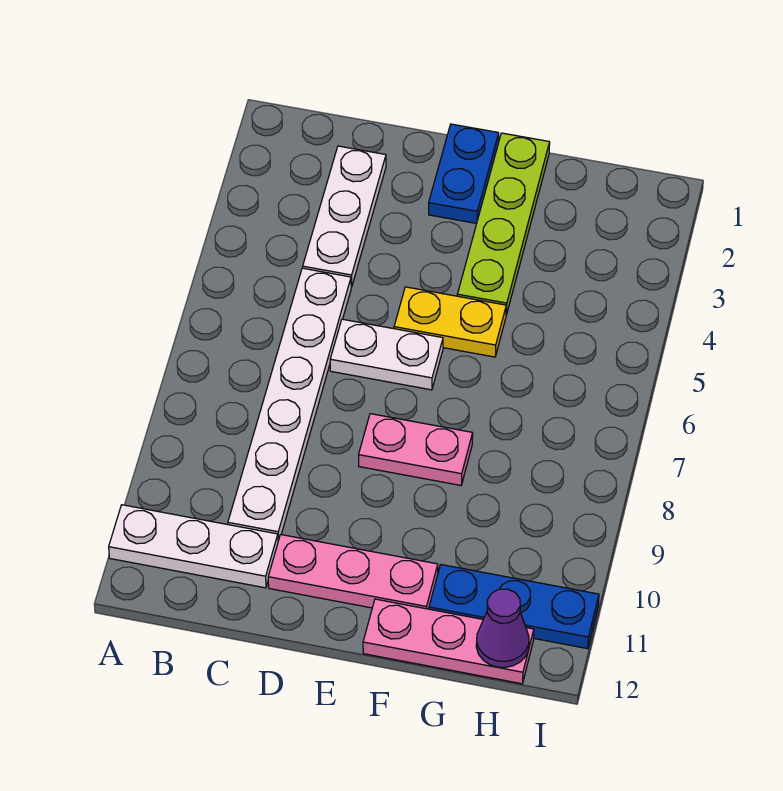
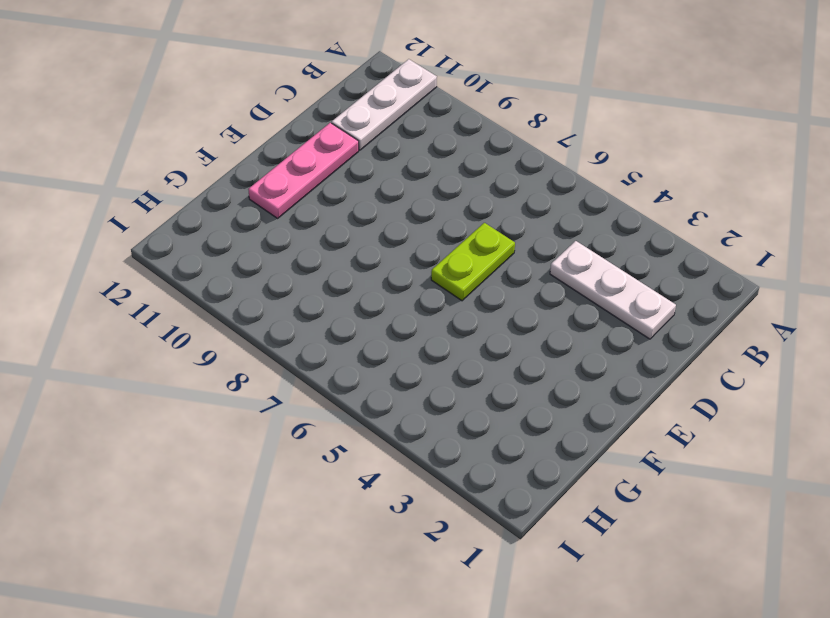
lime plate D6:E6 level 1 -> white plate D6:E6 level 1
none -> white plate C5:C10 level 1
none -> blue plate E1:E2 level 1
none -> yellow plate E5:F5 level 1

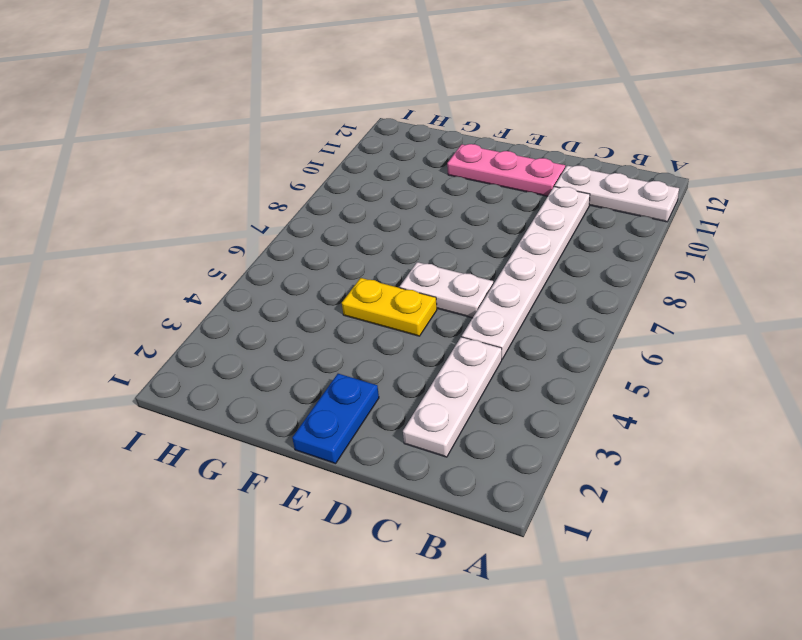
none -> pink plate E8:F8 level 1
none -> lime plate F1:F4 level 1
none -> pink plate F12:H12 level 1

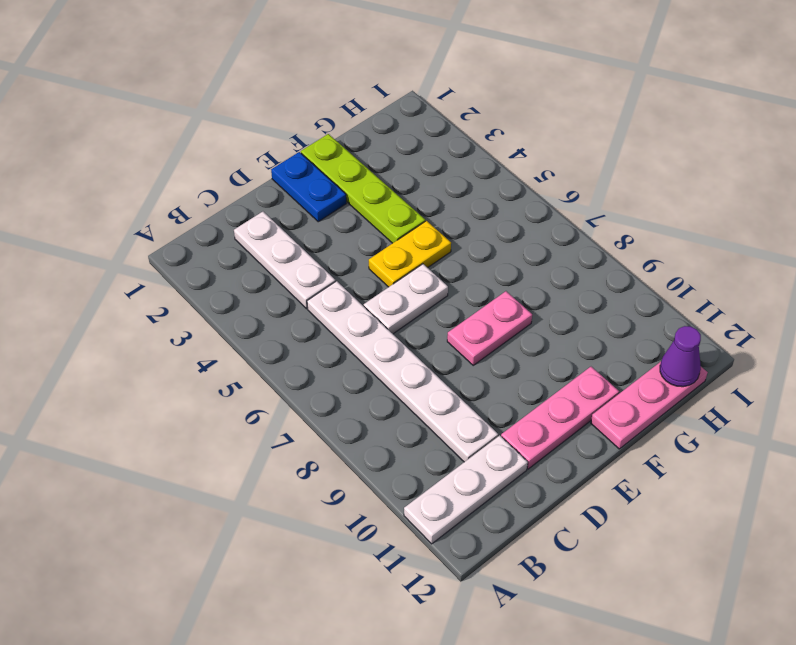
none -> blue plate G11:I11 level 1

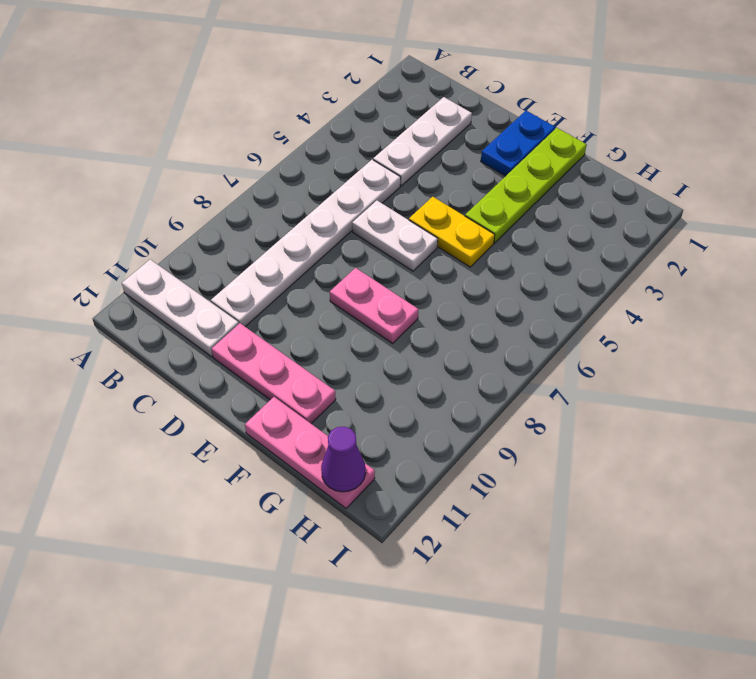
none -> blue plate G11:I11 level 1

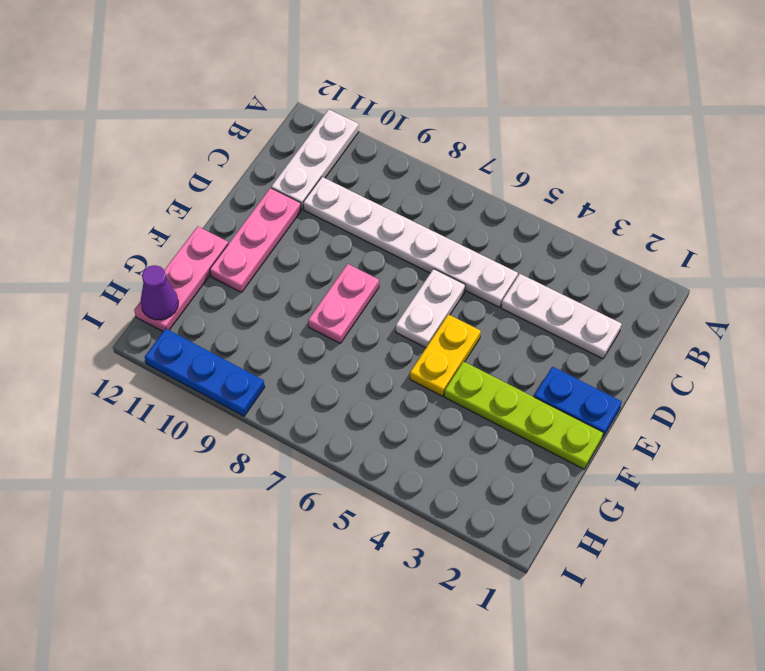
blue plate I9:I11 level 1 -> blue plate G11:I11 level 1

